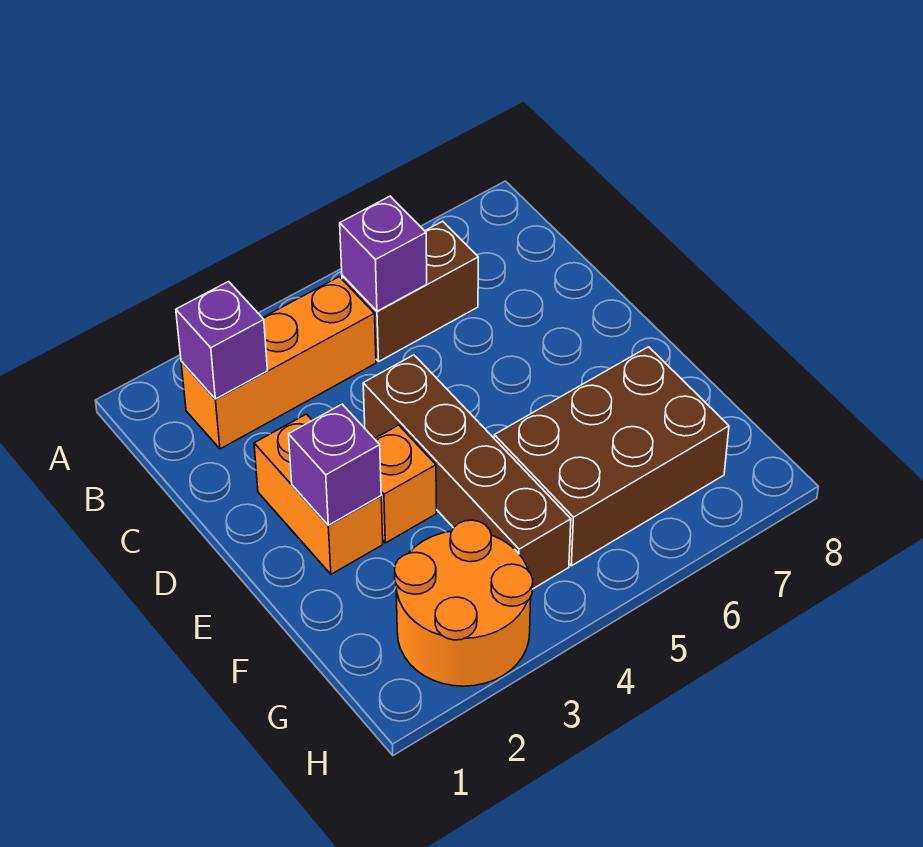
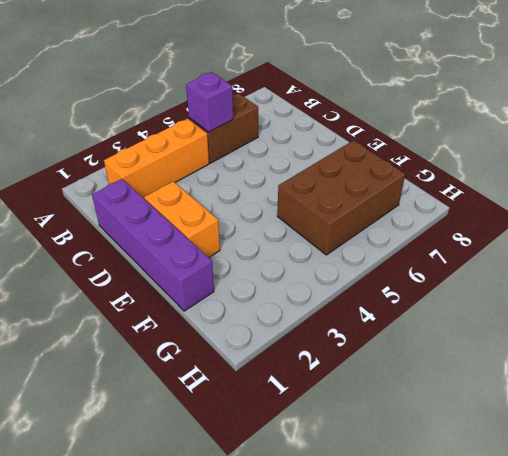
purple brick C1:F1 level 1 -> none
none -> brown brick D4:G4 level 1
none -> orange brick E3 level 1

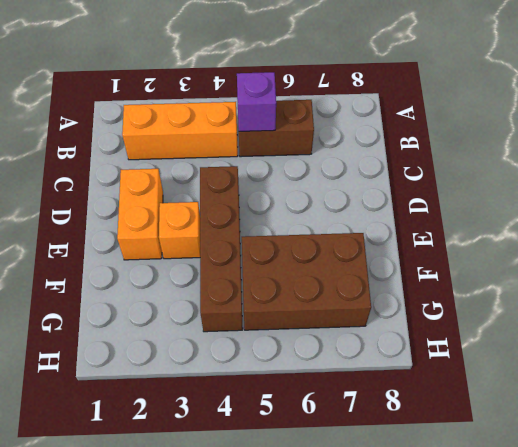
none -> orange round brick G2:H3 level 1
none -> purple brick B2 level 2

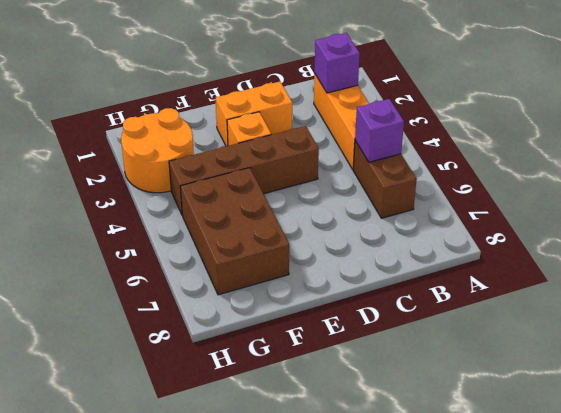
none -> purple brick E2 level 2

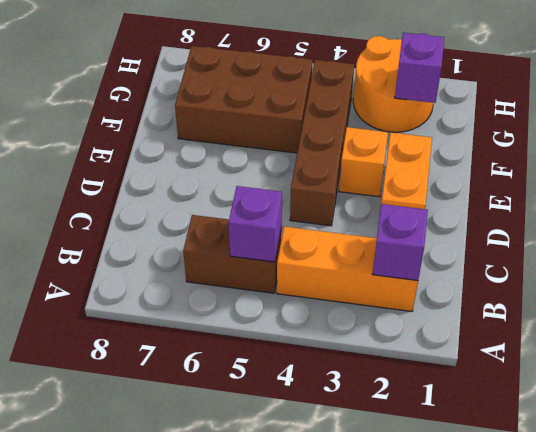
purple brick G2 level 2 -> purple brick E2 level 2

